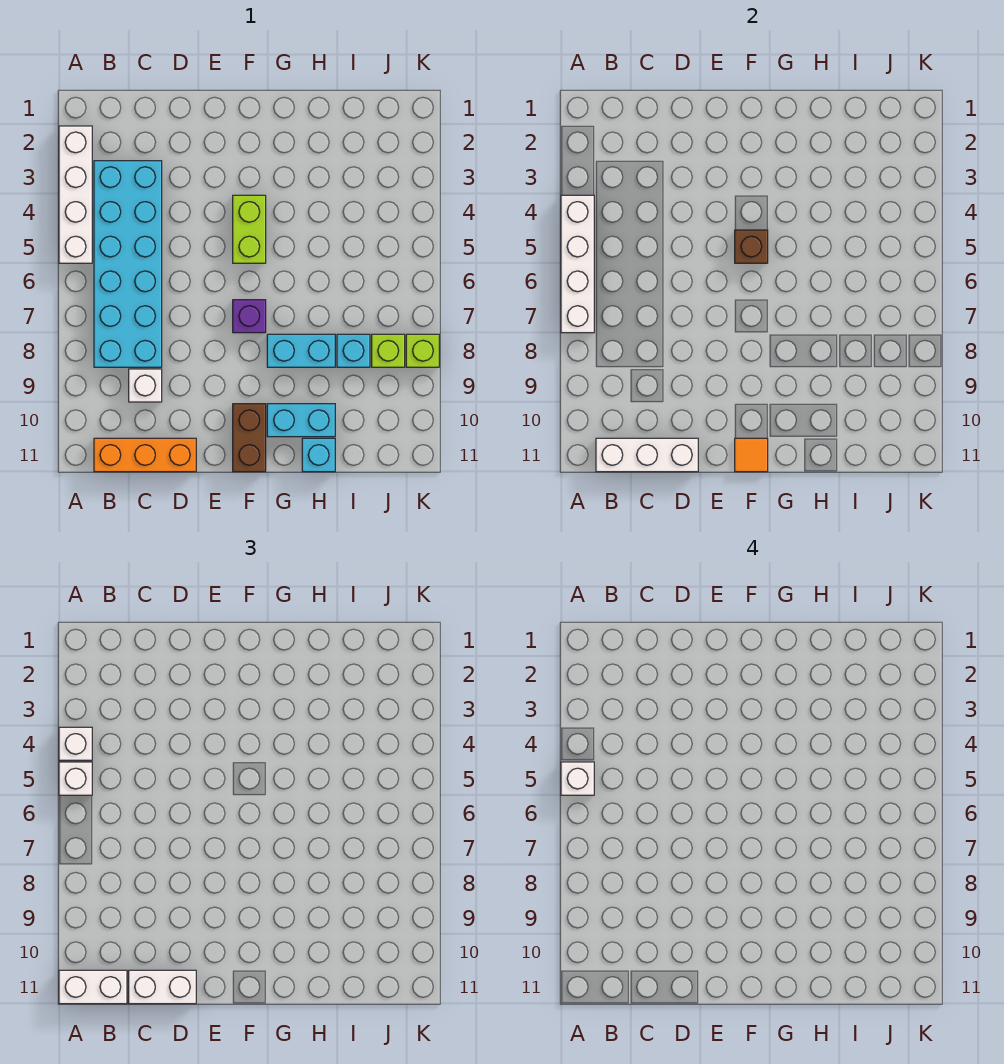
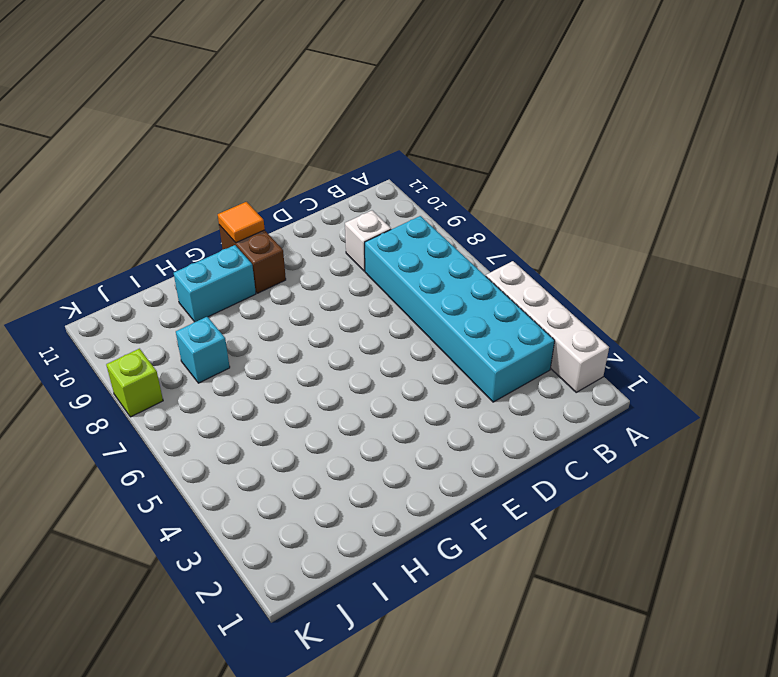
none -> orange brick B11:D11 level 1
none -> lime brick F4:F5 level 1
none -> purple brick F7 level 1

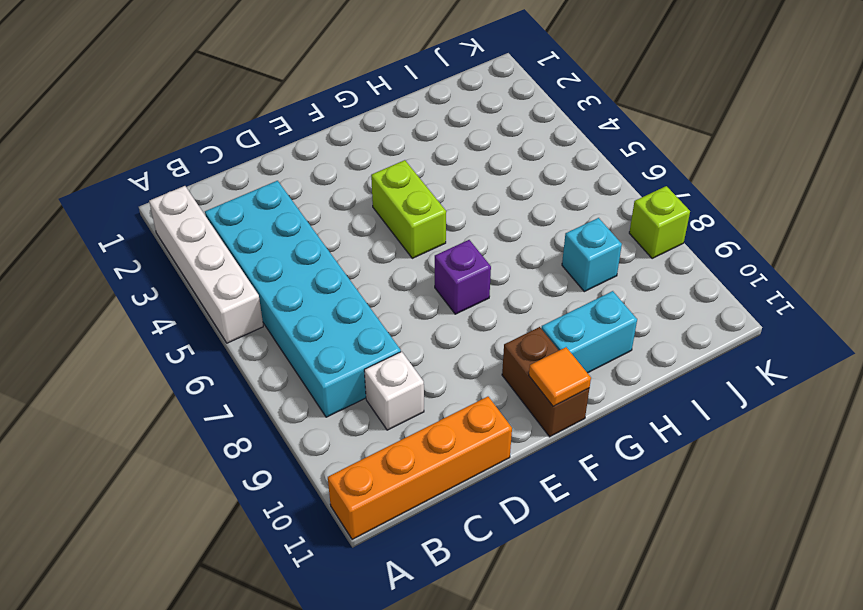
orange brick A11:D11 level 1 -> orange brick B11:D11 level 1
none -> cyan brick G8:H8 level 1
none -> cyan brick H11 level 1
none -> lime brick J8 level 1

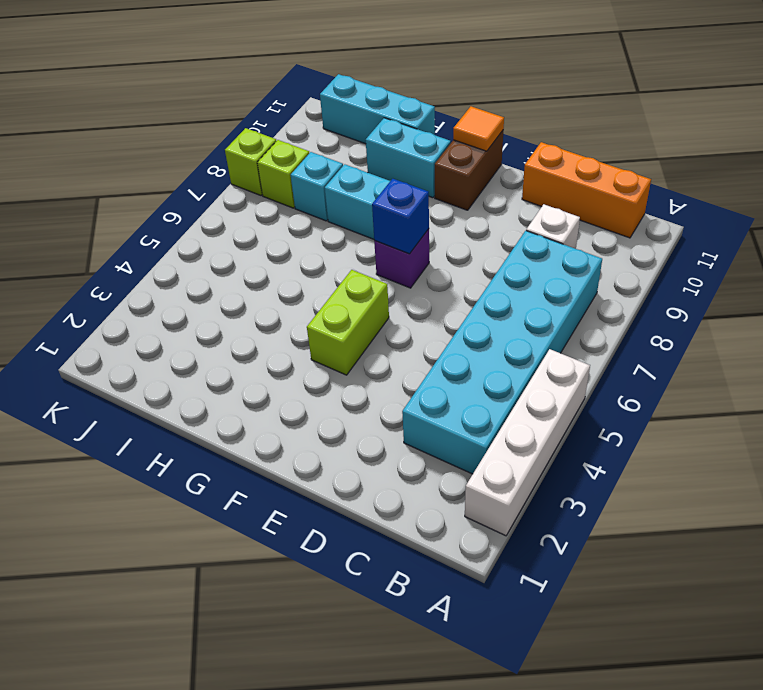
blue brick F7 level 2 -> none
cyan brick H11:J11 level 1 -> cyan brick H11 level 1
none -> white brick A4:A7 level 2
none -> white brick B11:D11 level 2
none -> brown brick F5 level 2

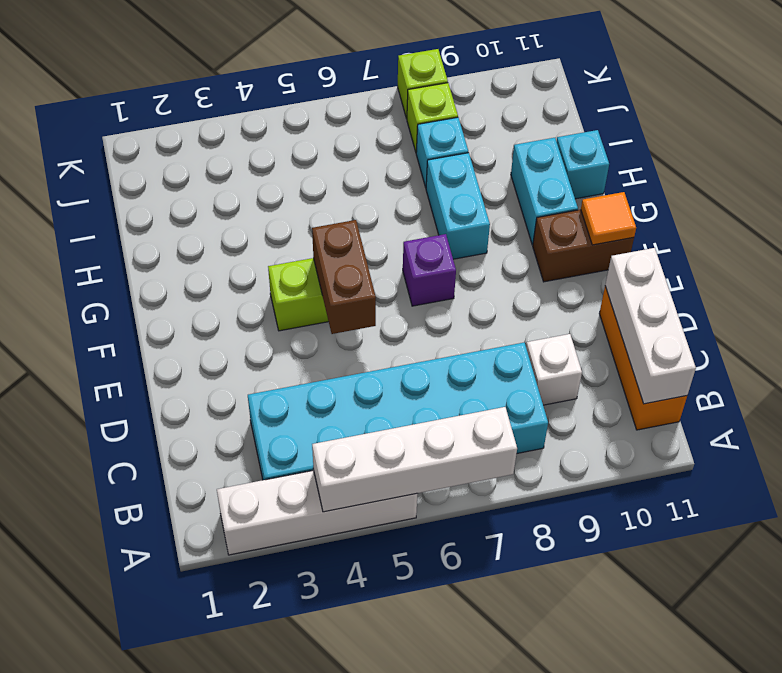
brown brick E5:F5 level 2 -> brown brick F5 level 2
none -> white brick A4 level 3
none -> white brick A5 level 3
none -> white brick A11:B11 level 3

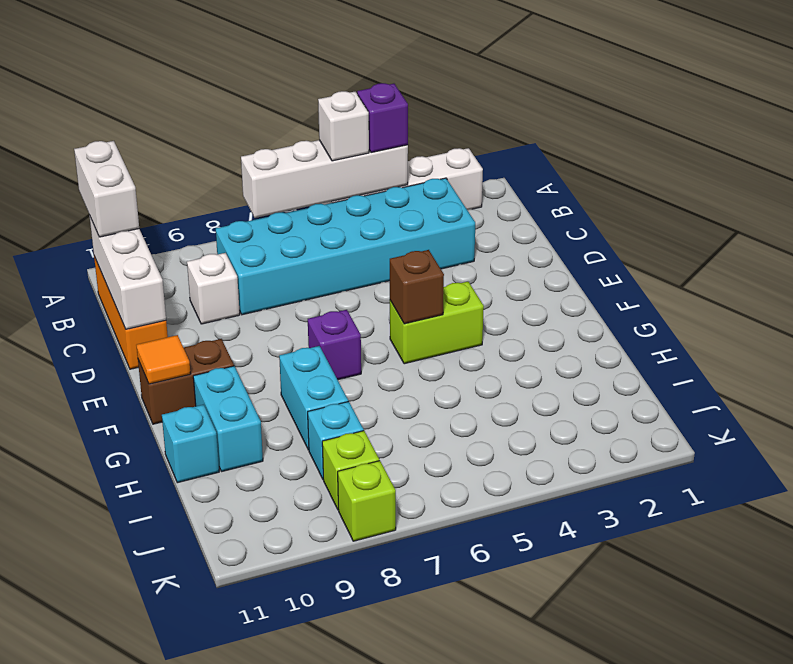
purple brick A4 level 3 -> white brick A4 level 3
none -> white brick C11:D11 level 3
none -> white brick A5 level 4

